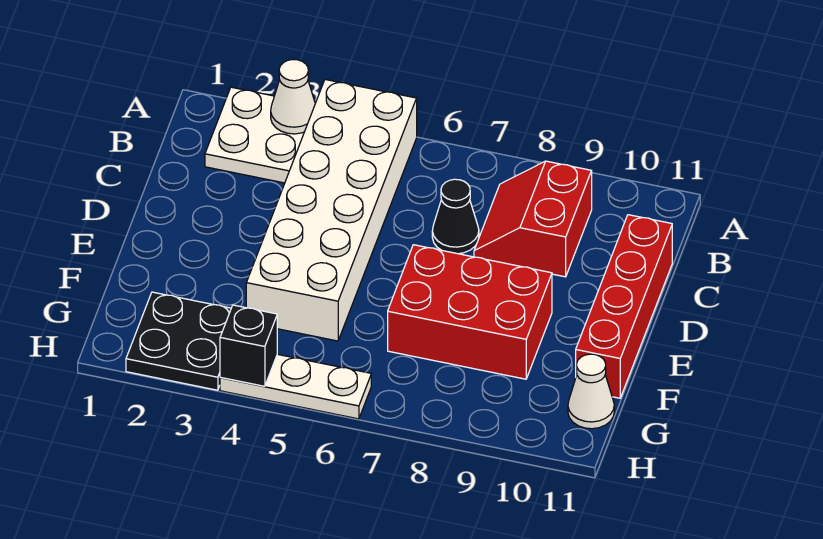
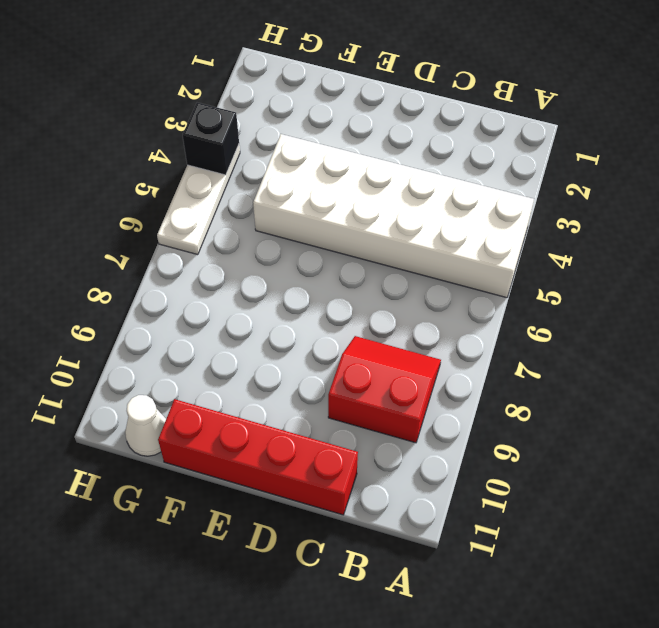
none -> white plate A2:B3 level 1
none -> black cone C7 level 1

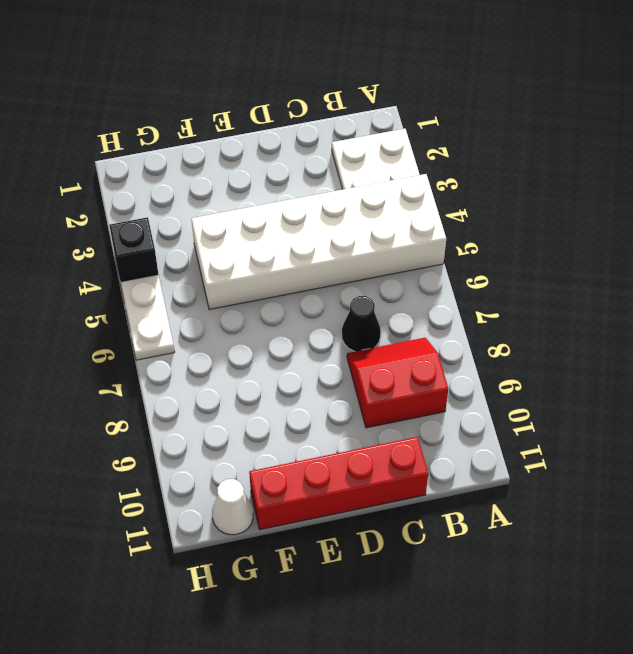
none -> red brick E7:F9 level 1
none -> black plate G2:H3 level 1

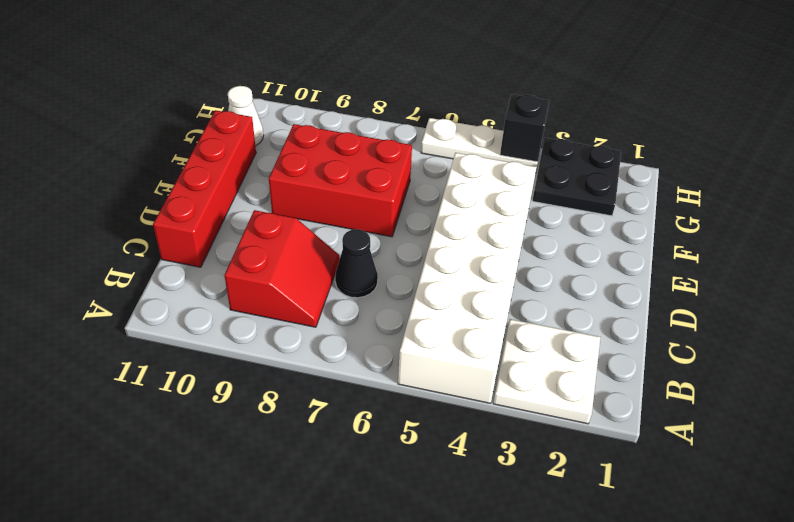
none -> white cone A3 level 2

